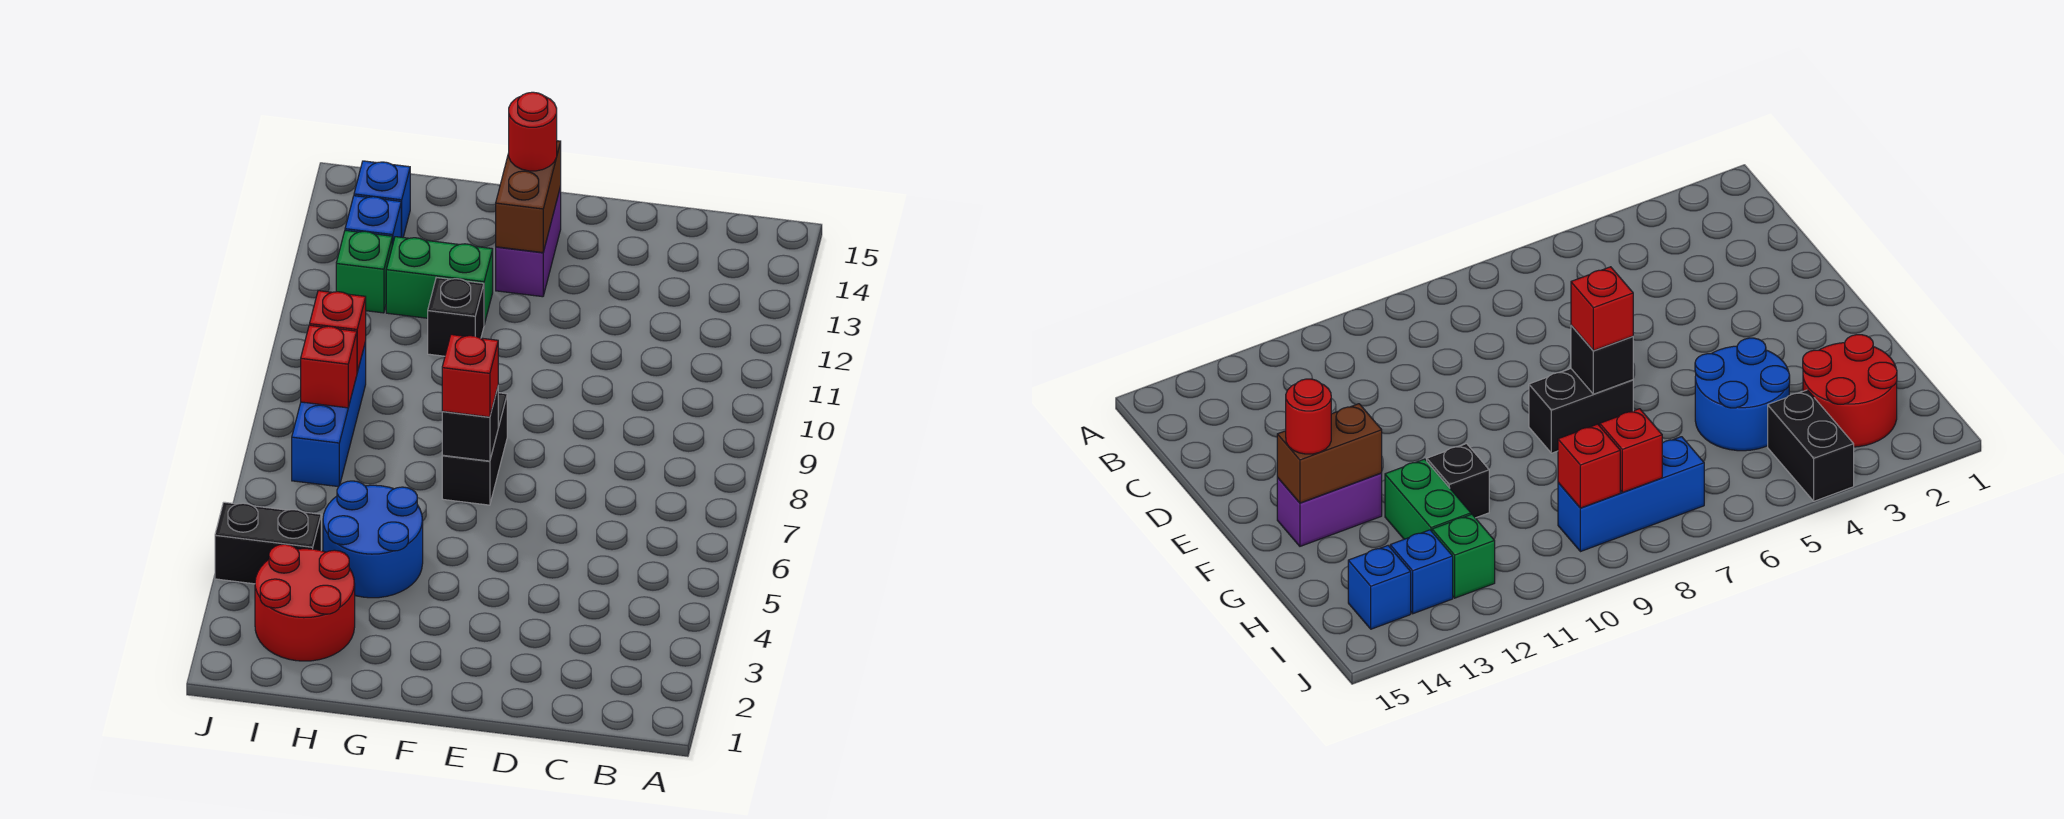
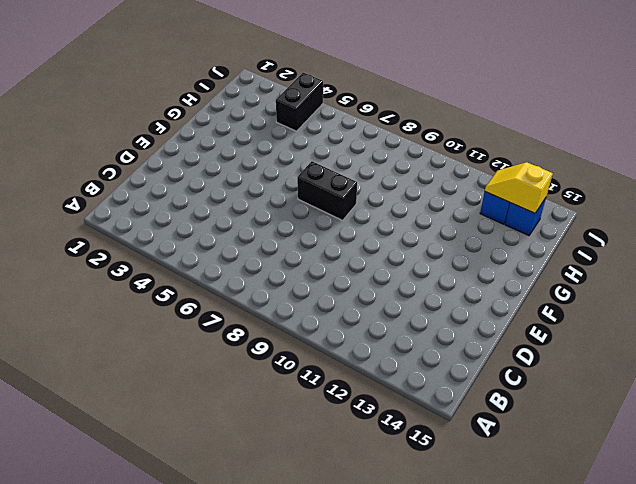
yellow slope I13:I14 level 2 top 14 -> none
none -> purple brick F13:F14 level 1
none -> blue round brick G4:H5 level 1
none -> black brick G11 level 1

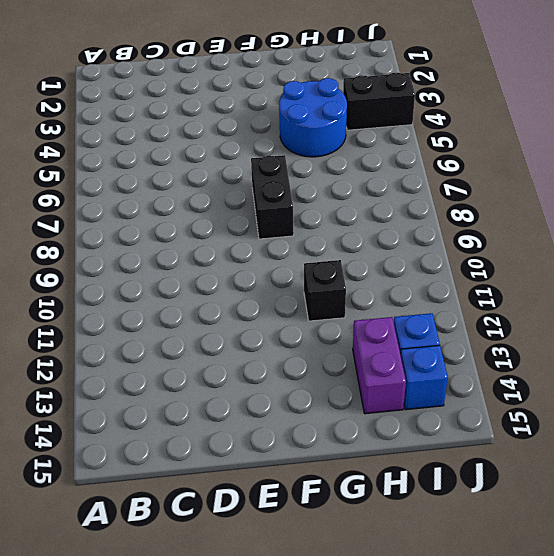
purple brick H13:H14 level 1 -> purple brick F13:F14 level 1
none -> green brick G12:H12 level 1
none -> red round brick H2:I3 level 1
none -> blue brick I7:I9 level 1

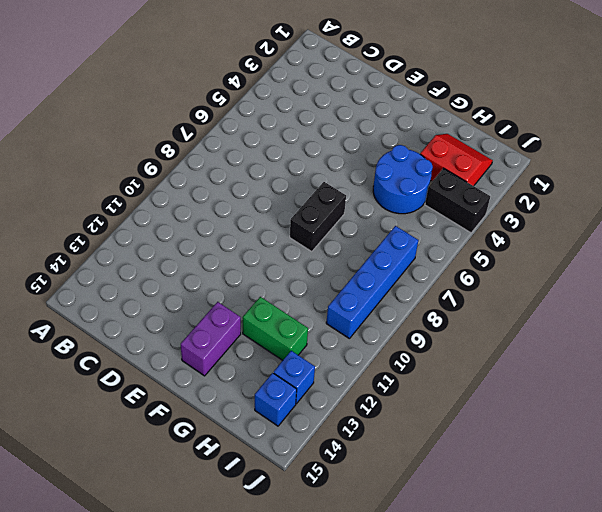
red slope H2:I3 level 1 top 3 -> red round brick H2:I3 level 1
blue brick I7:I10 level 1 -> blue brick I7:I9 level 1
none -> black brick G11 level 1
none -> green brick I12 level 1
none -> black brick F7 level 2

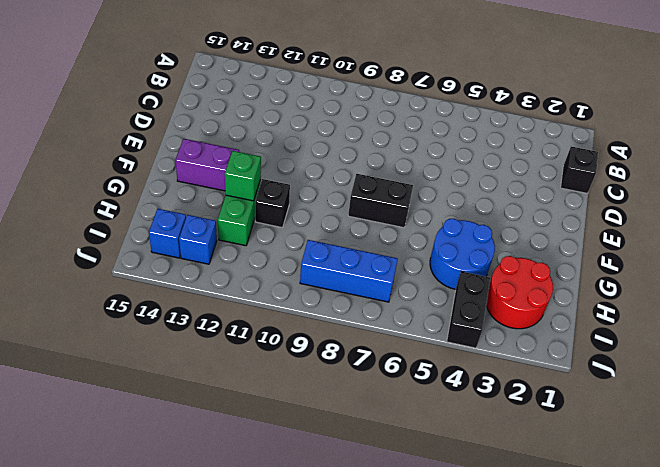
black brick C1 level 1 -> black brick F7 level 2
green brick G12 level 2 -> green brick I12 level 1
none -> brown brick F13:F14 level 2
none -> red brick I8 level 2
none -> red brick I9 level 2

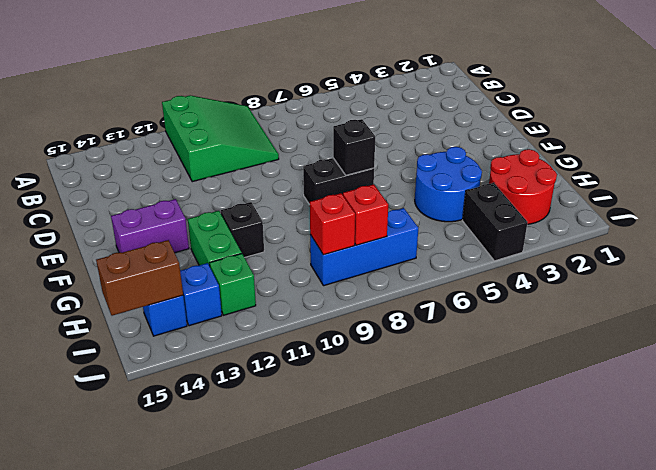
green slope A9:C11 level 1 top 11 -> none
brown brick I14:I15 level 2 -> brown brick F13:F14 level 2
none -> red brick F7 level 3
none -> red round brick F14 level 3

